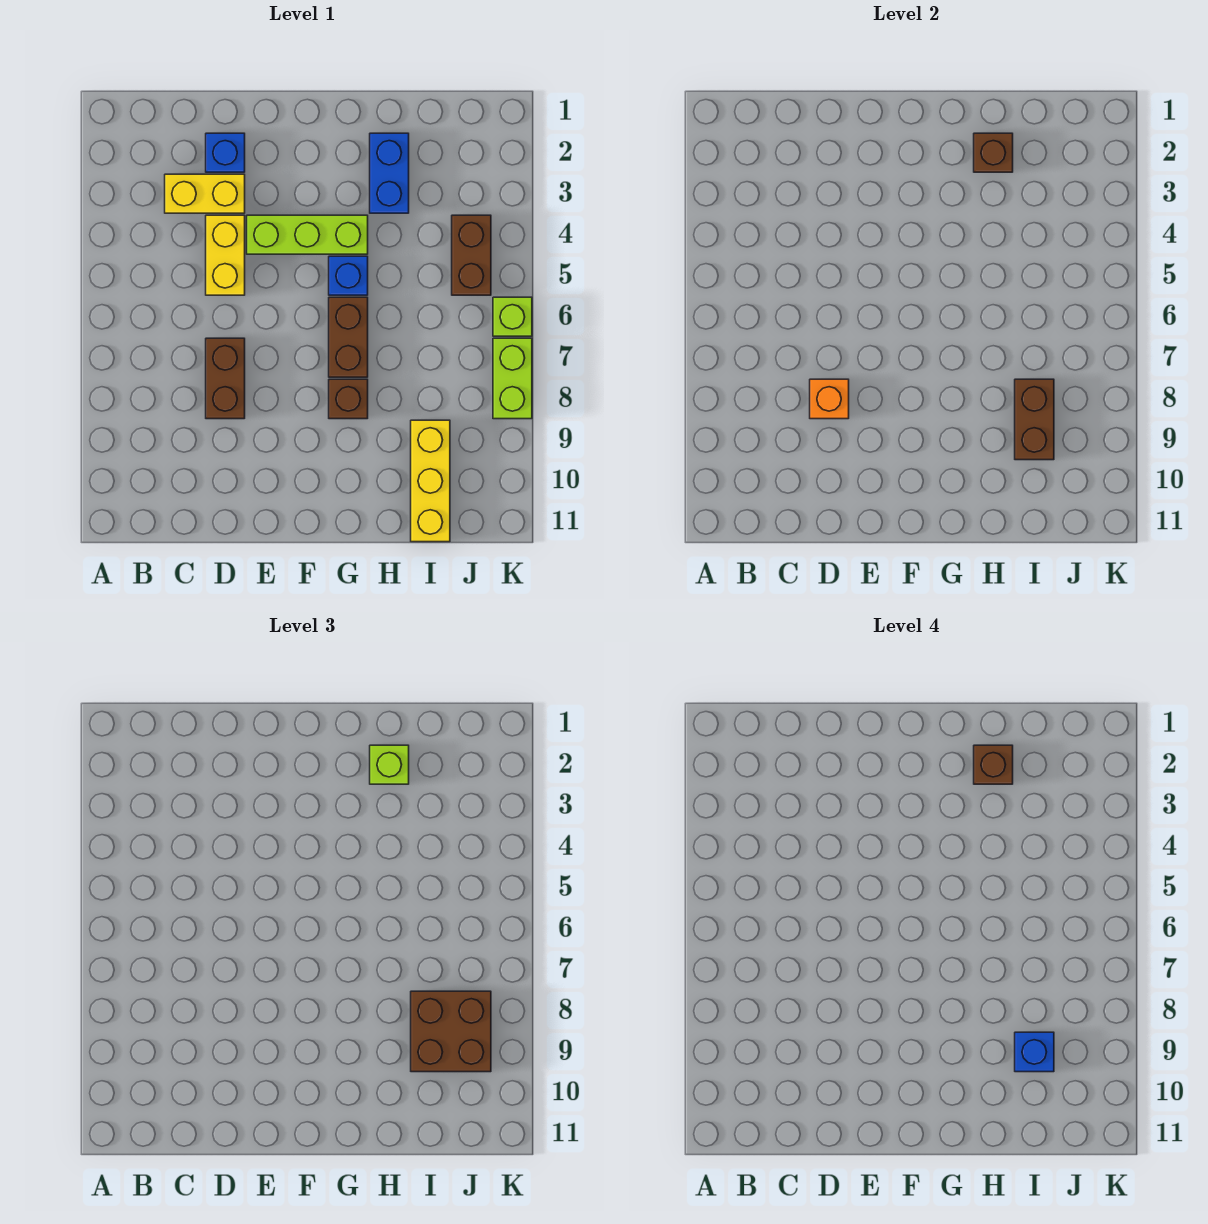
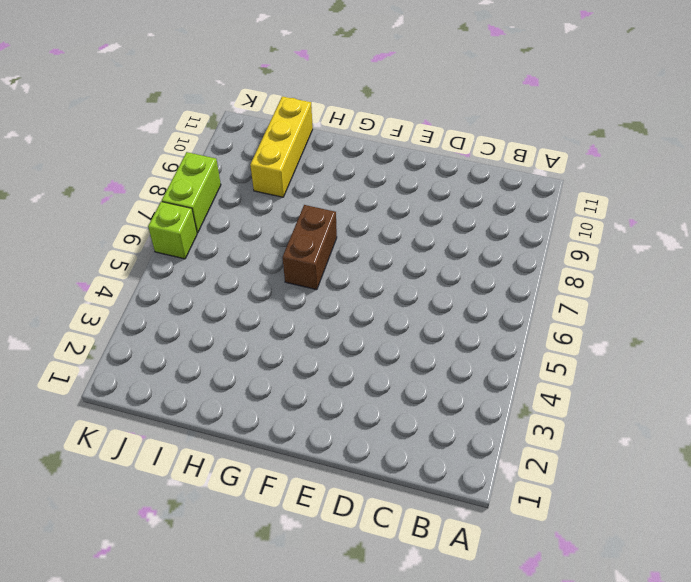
none -> yellow brick C3:D3 level 1
none -> blue brick D2 level 1
none -> yellow brick D4:D5 level 1

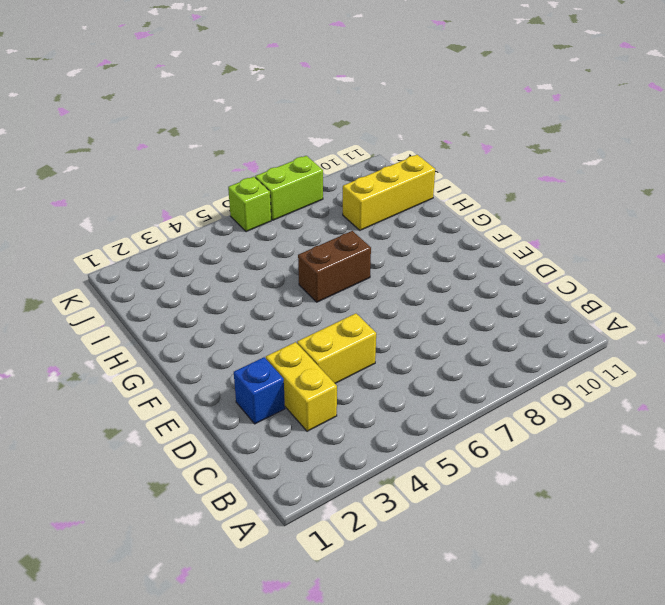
none -> brown brick D7:D8 level 1
none -> lime brick E4:G4 level 1
none -> blue brick G5 level 1

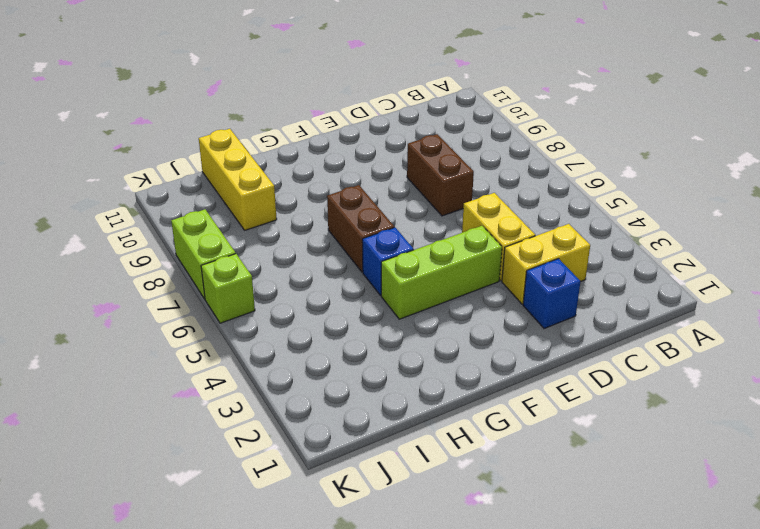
none -> brown brick G8 level 1
none -> blue brick H2:H3 level 1
none -> brown brick J4:J5 level 1

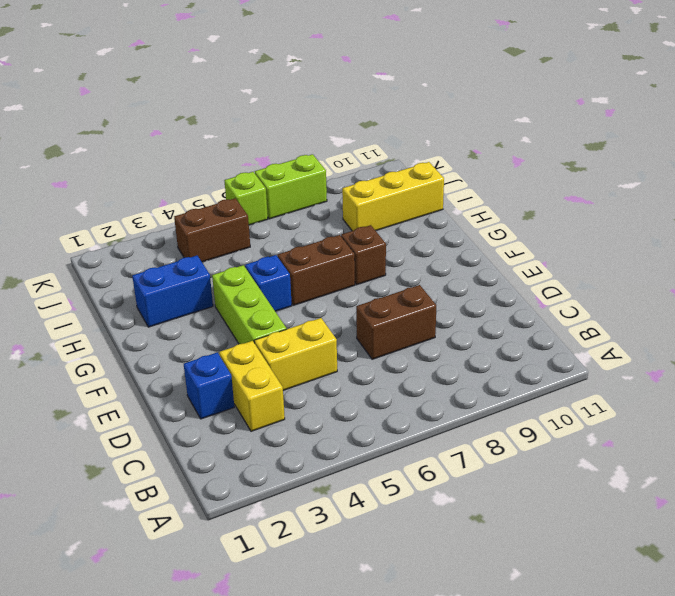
none -> orange brick D8 level 2
none -> brown brick H2 level 2
none -> brown brick I8:I9 level 2

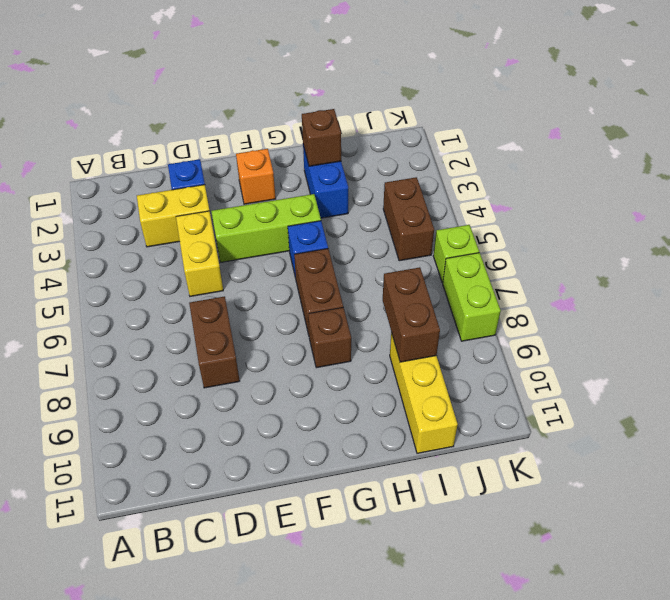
orange brick F2 level 1 -> orange brick D8 level 2
none -> lime brick H2 level 3
none -> brown brick I8:J9 level 3
none -> brown brick H2 level 4

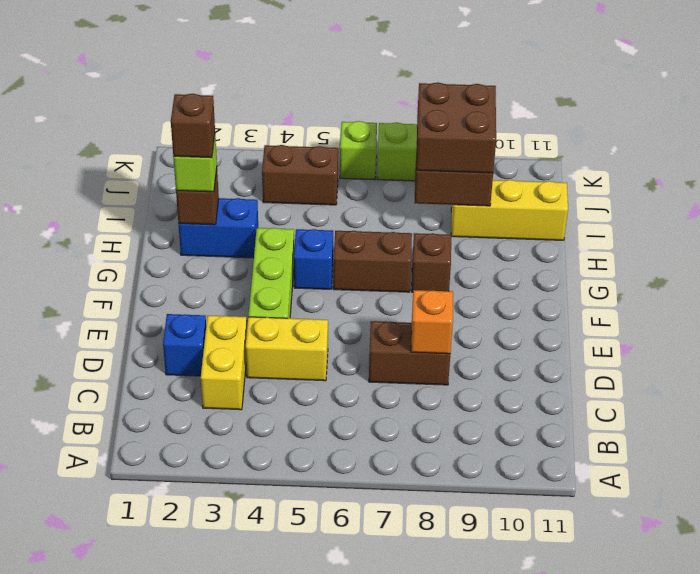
none -> blue brick I9 level 4

